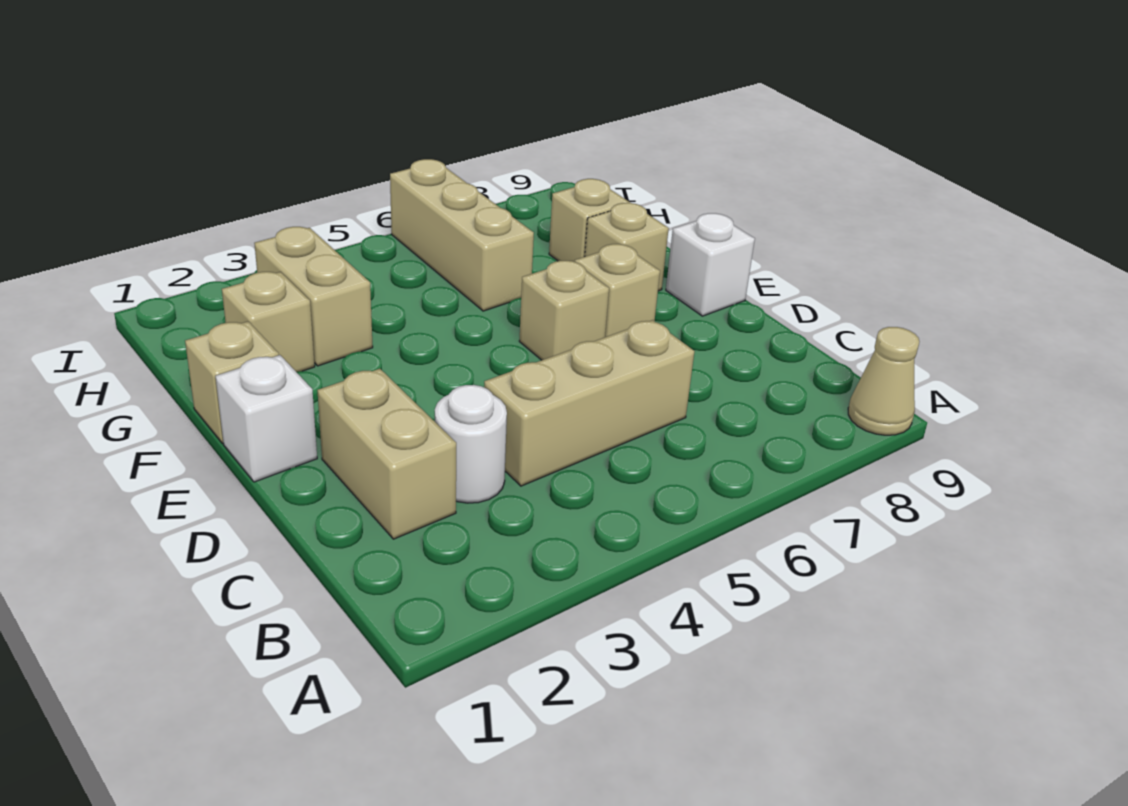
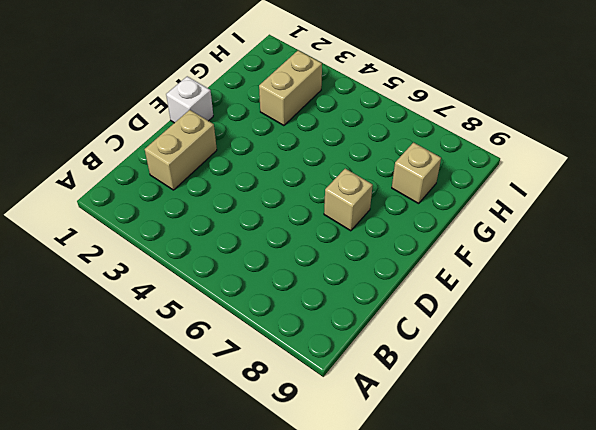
none -> tan cone A9 level 1
none -> white round brick C3 level 1
none -> tan brick C4:C6 level 1

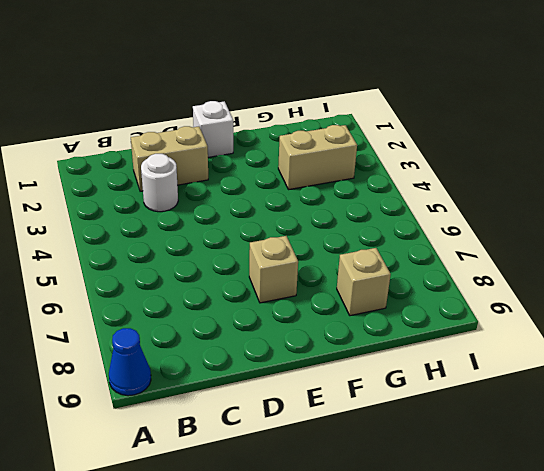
blue cone A9 level 1 -> tan cone A9 level 1
none -> tan brick C4:C6 level 1
none -> tan brick E6 level 1
none -> white brick E9 level 1

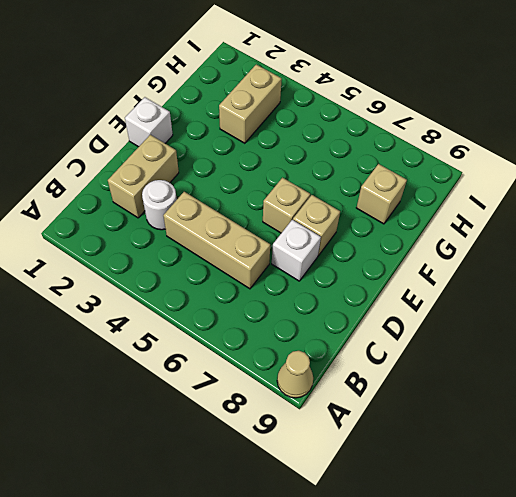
white brick D7 level 1 -> white brick E9 level 1
none -> tan brick F1 level 1
none -> tan brick F8 level 1
none -> tan brick G2 level 1

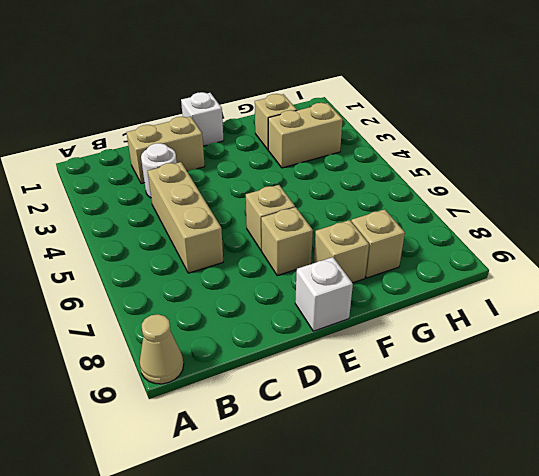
none -> tan brick F1 level 1
none -> tan brick G6:I6 level 1

